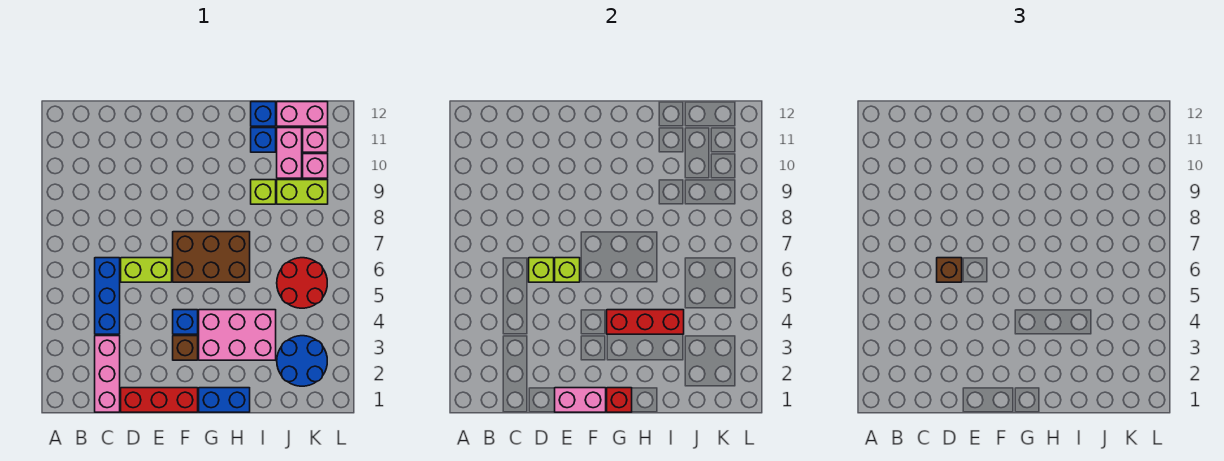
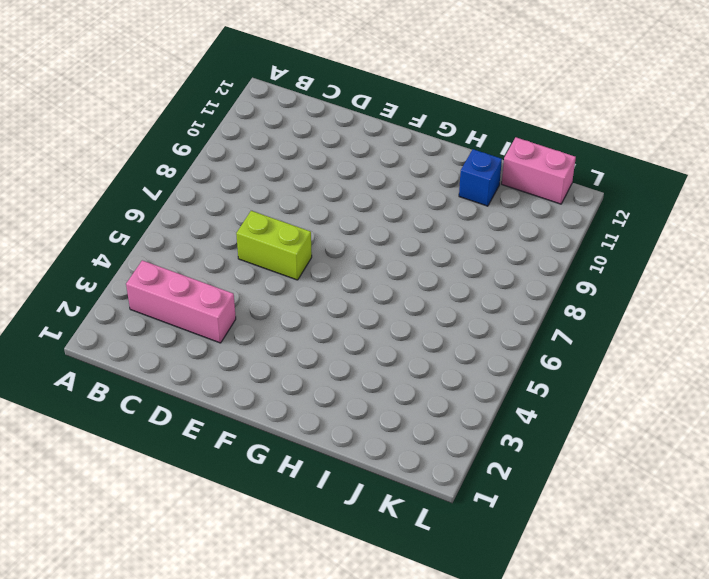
pink brick B3:D3 level 1 -> pink brick C1:C3 level 1
none -> blue brick C4:C6 level 1
none -> red brick D1:F1 level 1
none -> brown brick F3 level 1

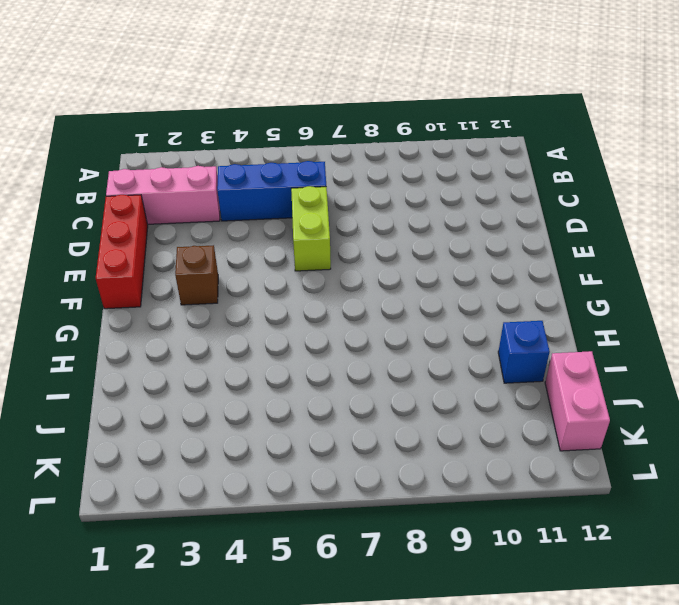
none -> blue brick F4 level 1
none -> brown brick F6:H7 level 1
none -> blue brick G1:H1 level 1

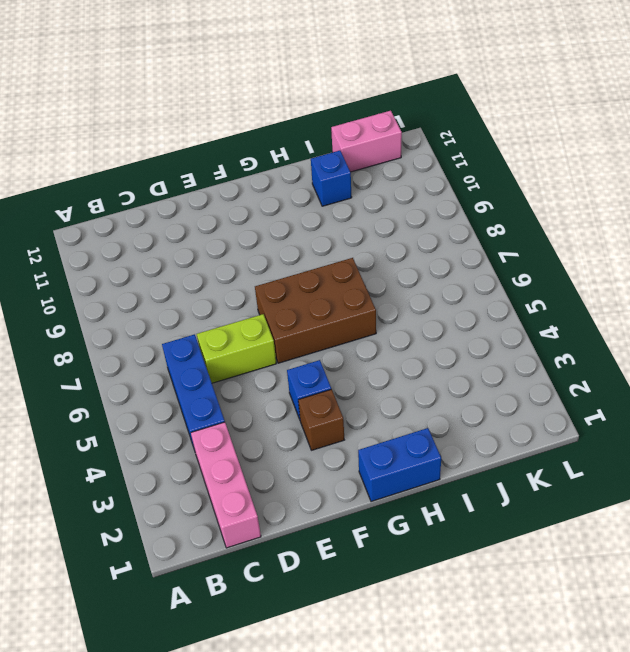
none -> red brick D1:F1 level 1
none -> pink brick G3:I4 level 1
none -> lime brick I9 level 1

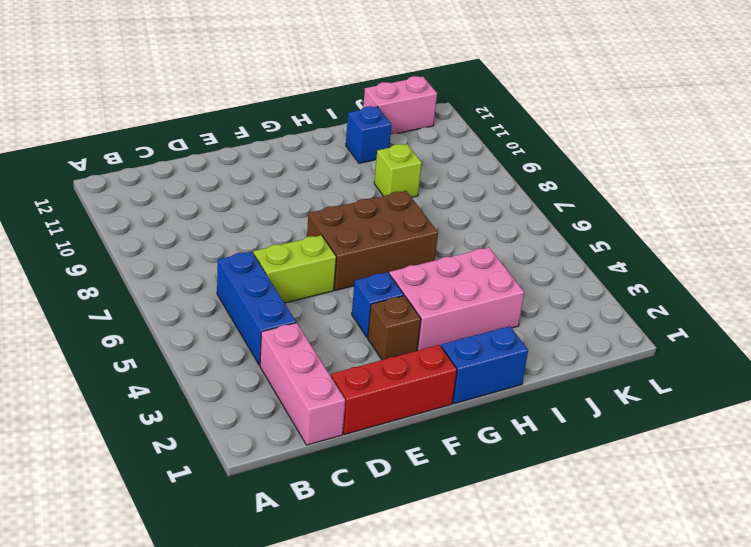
none -> blue brick I12 level 1
none -> blue round brick J2:K3 level 1
none -> red round brick J5:K6 level 1

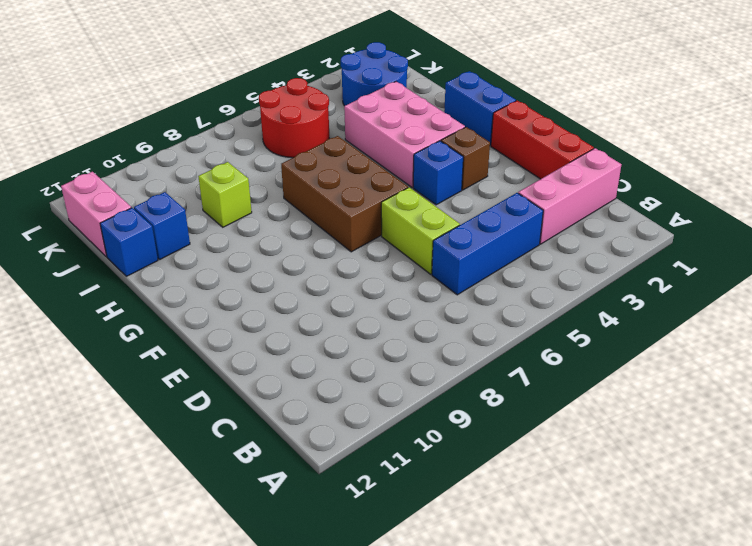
none -> lime brick J9:K9 level 1
none -> pink brick J10:J11 level 1
none -> pink brick K10 level 1

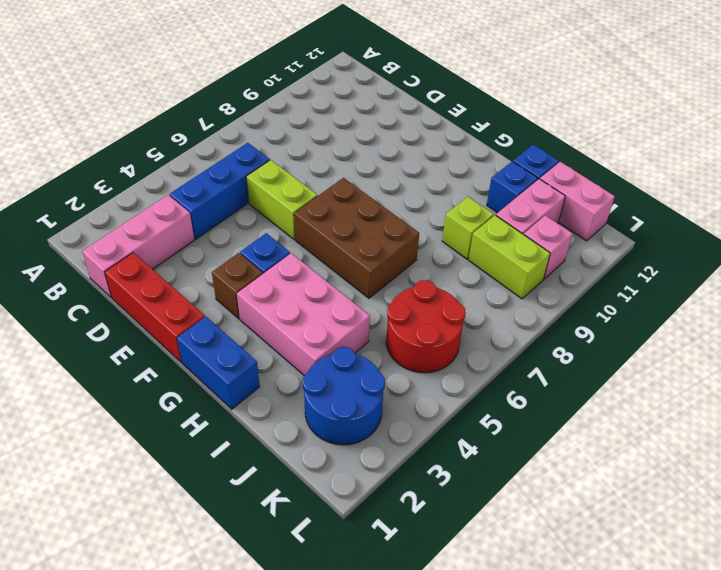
none -> pink brick K11 level 1
none -> lime brick D6 level 2
none -> pink brick E1:F1 level 2

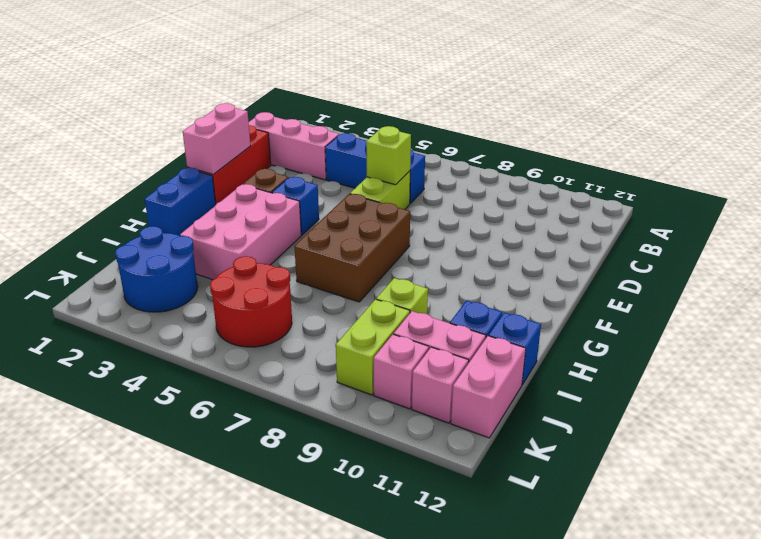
none -> lime brick E6 level 2
none -> red brick G1 level 2
none -> red brick G4:I4 level 2

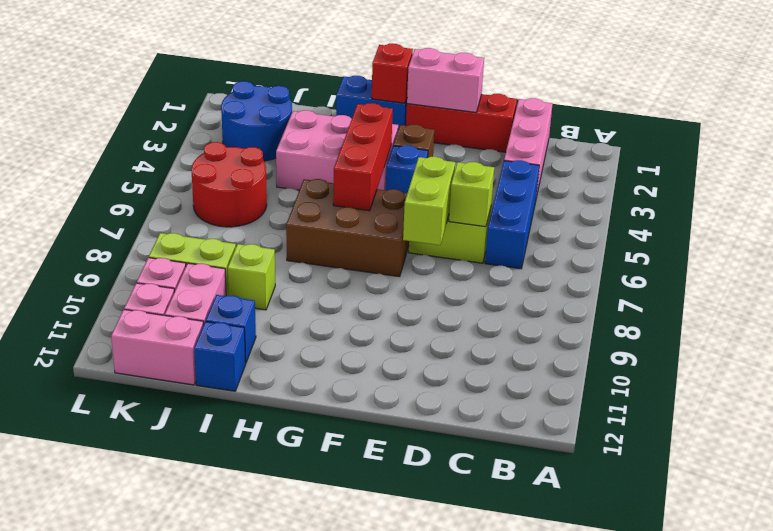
lime brick E6:E7 level 2 -> lime brick E6 level 2
red brick G4:G6 level 2 -> red brick G4:I4 level 2
none -> brown brick D6 level 3

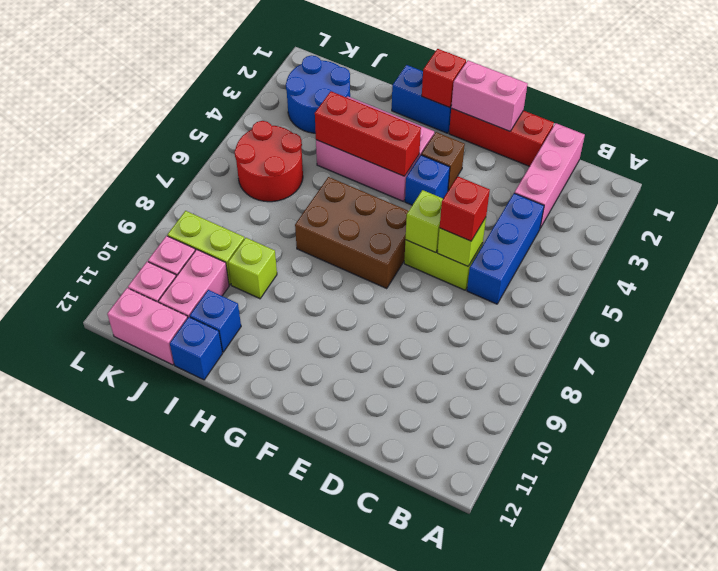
red brick D6 level 3 -> brown brick D6 level 3

